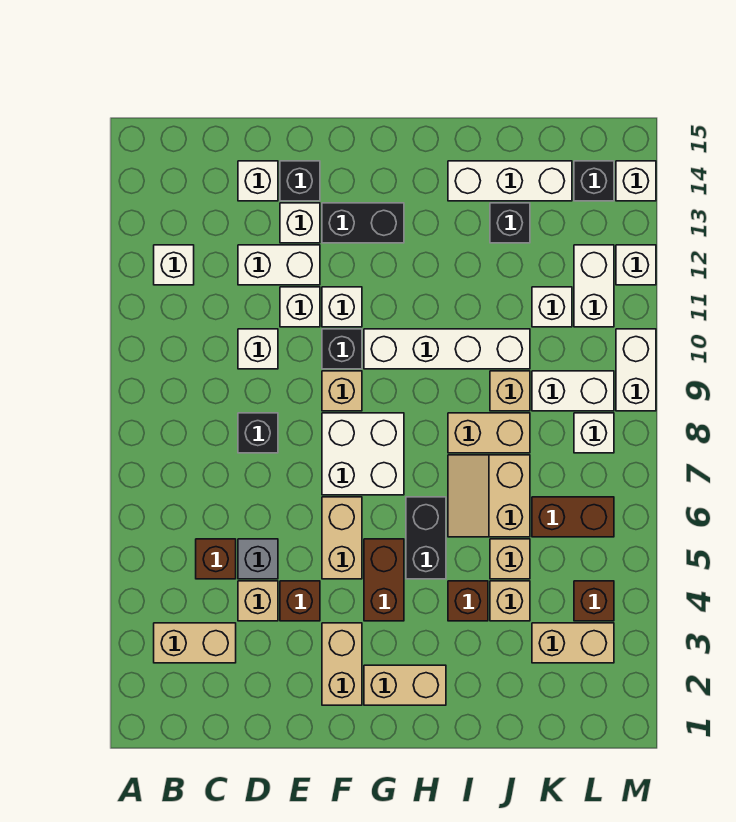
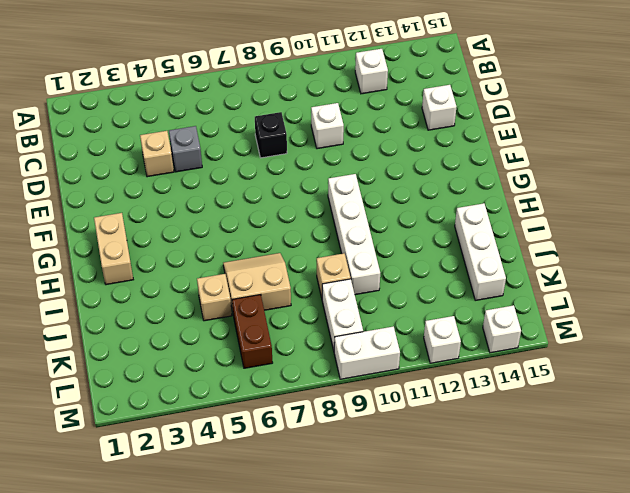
none -> tan brick B3:C3 level 1
none -> brown brick C5 level 1
none -> white brick D12:E12 level 1
none -> brown brick E4 level 1

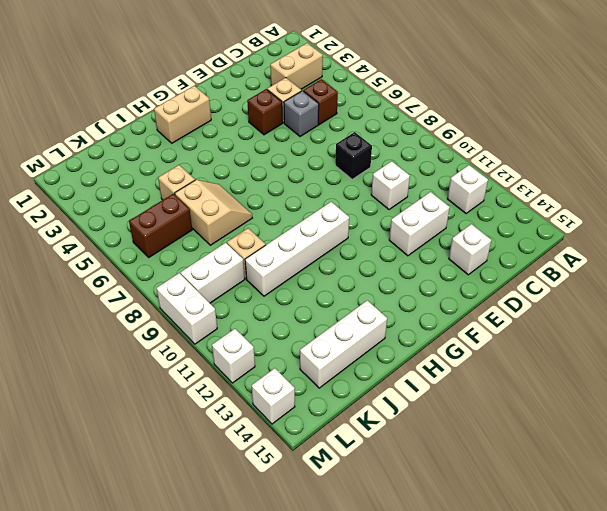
none -> white brick E11 level 1
none -> white brick E13 level 1
none -> black brick E14 level 1
none -> tan brick F2:F3 level 1

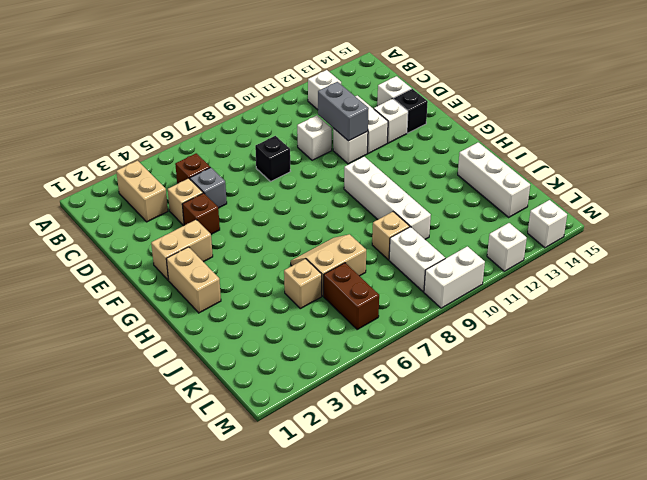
grey brick D11:E11 level 2 -> none
none -> tan brick F5:F6 level 1
none -> white brick F7:G8 level 1
none -> tan brick F9 level 1
none -> black brick F10 level 1

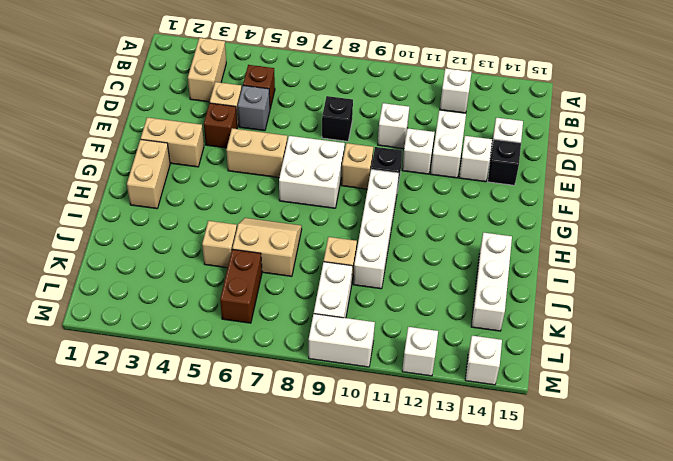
none -> white brick F11 level 1
none -> black brick F13:G13 level 1
none -> brown brick G4:G5 level 1
none -> black brick H5:H6 level 1

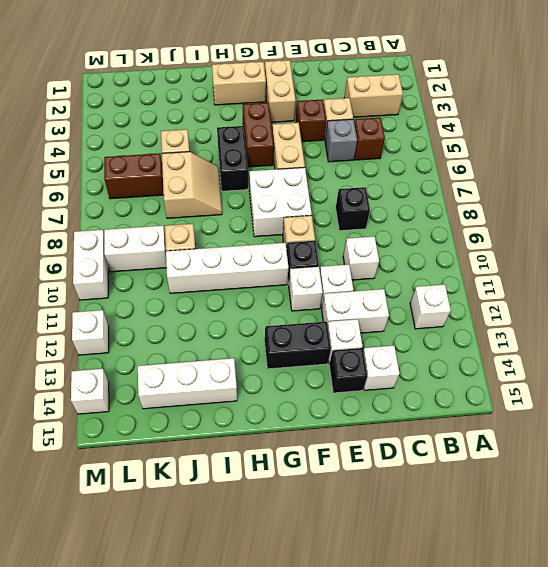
none -> brown brick I4 level 1
none -> tan brick I8:J8 level 1
none -> tan brick J4 level 1
none -> black brick J13 level 1

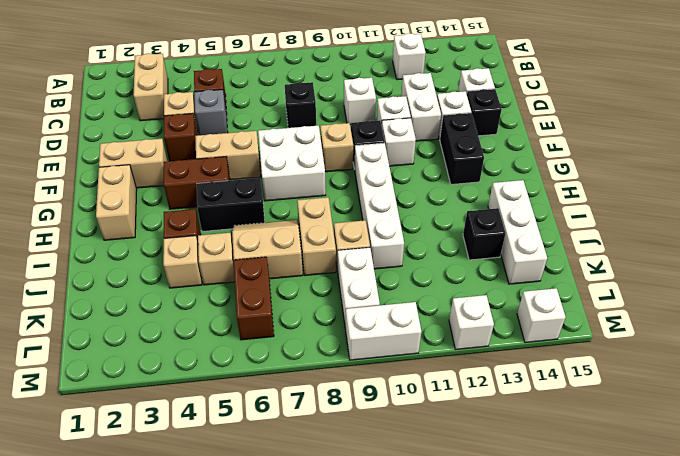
none -> tan brick K3:L3 level 1
none -> white brick K11 level 1
none -> brown brick L4 level 1
none -> white brick L8 level 1

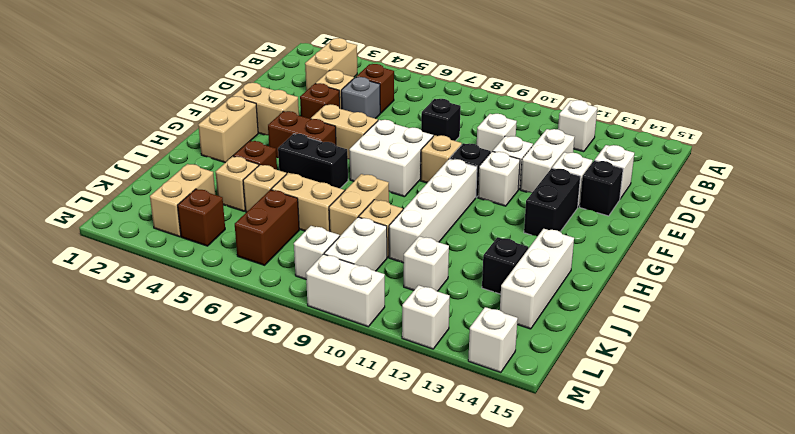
none -> white brick L11:L12 level 1
none -> black brick L14 level 1

